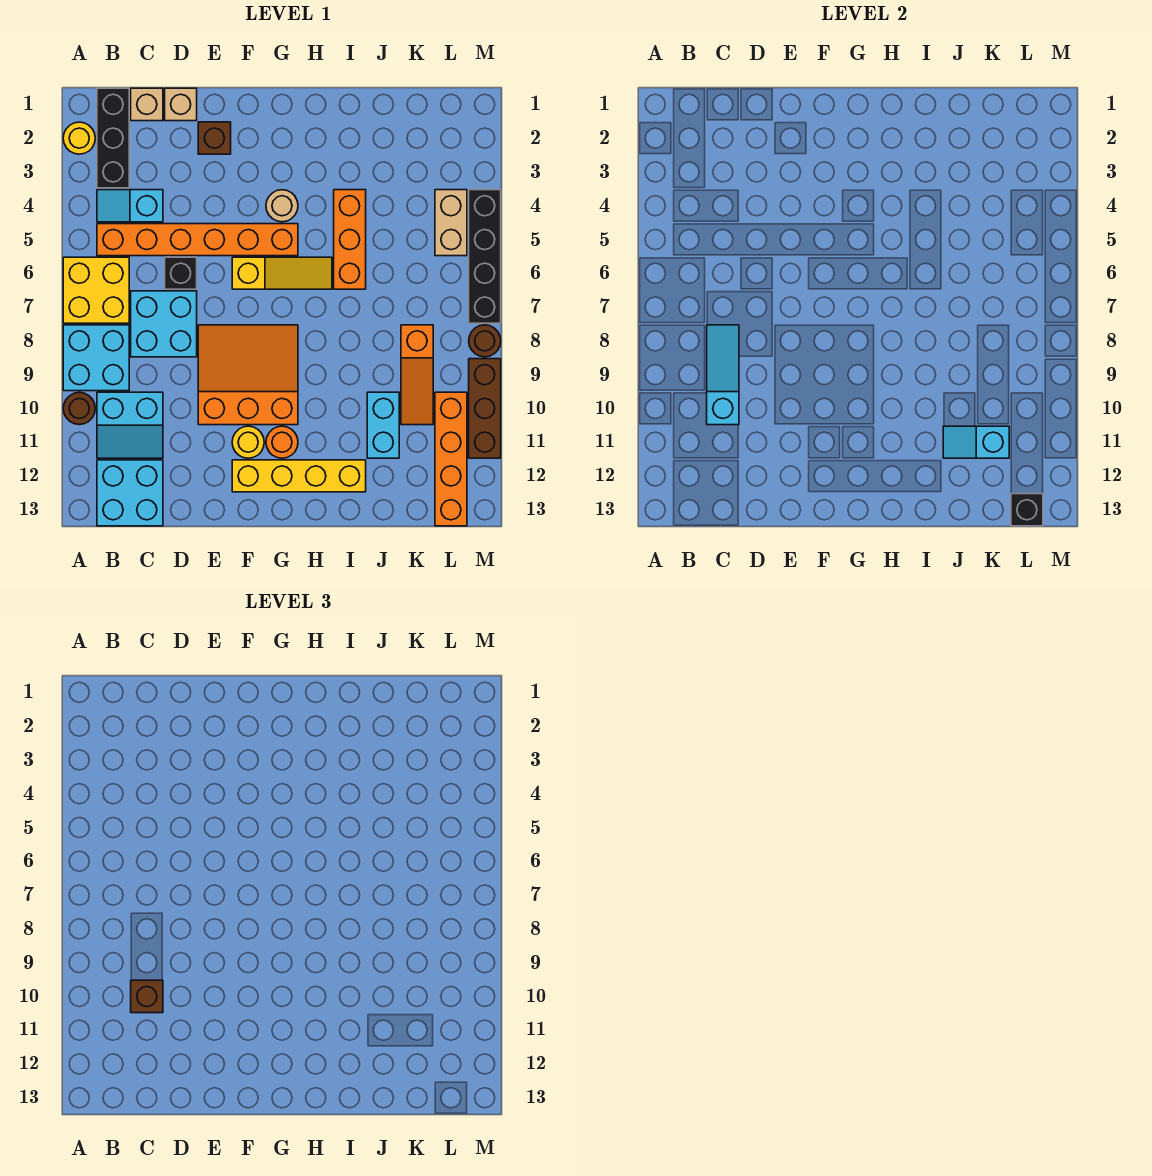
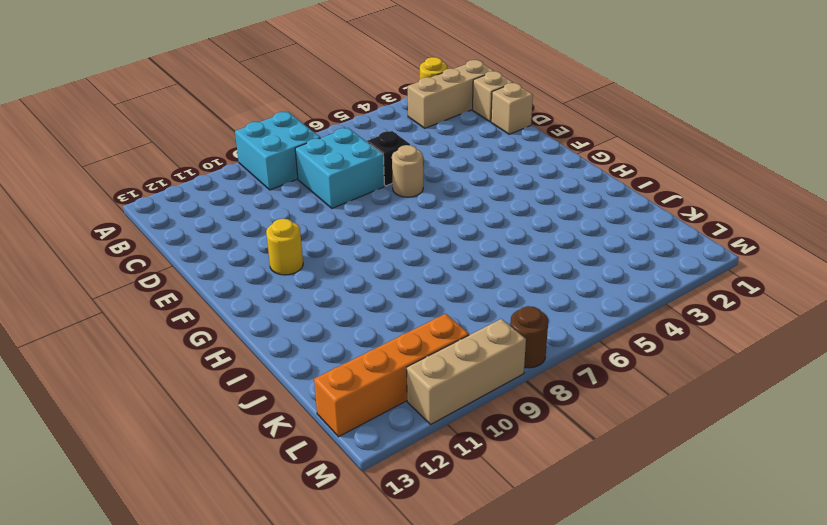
tan brick B1:B3 level 1 -> black brick B1:B3 level 1
tan round brick E6 level 1 -> tan round brick G4 level 1
tan brick M9:M11 level 1 -> brown brick M9:M11 level 1
none -> yellow brick A6:B7 level 1
none -> brown round brick A10 level 1
none -> cyan slope B4:C4 level 1 top C
none -> orange brick B5:G5 level 1

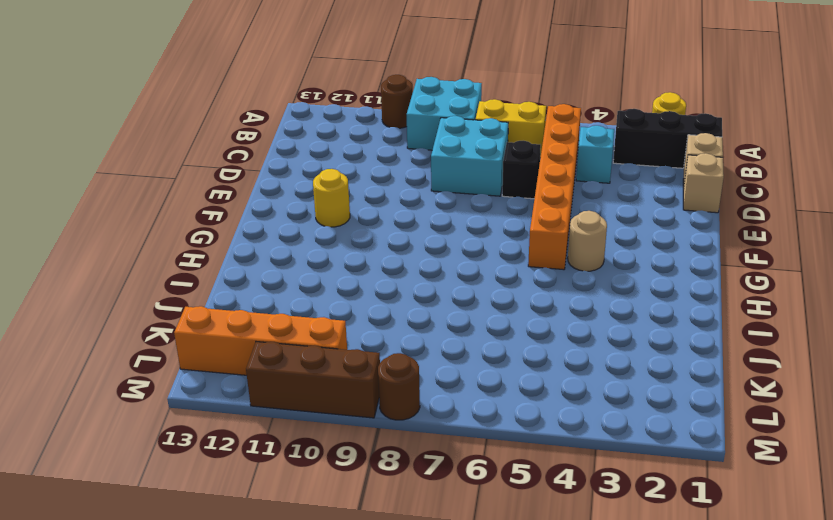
yellow brick B6:B7 level 1 -> yellow brick A6:B7 level 1
none -> cyan slope B10:C11 level 1 top 10
none -> cyan brick B12:C13 level 1
none -> brown brick E2 level 1
none -> orange slope E8:G10 level 1 top 10

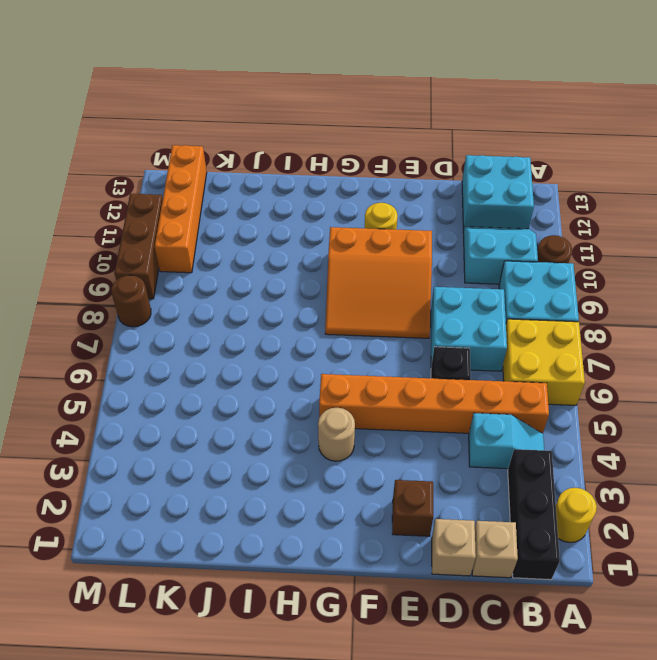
none -> yellow slope F6:H6 level 1 top F
none -> yellow brick F12:I12 level 1
none -> orange round brick G11 level 1
none -> orange brick I4:I6 level 1

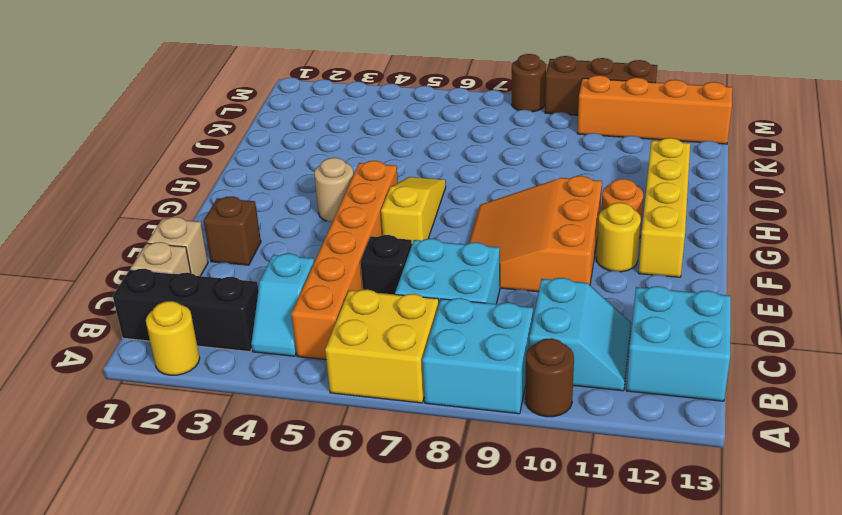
none -> orange brick I4:I6 level 1
none -> cyan brick J10:J11 level 1
none -> orange slope K8:K10 level 1 top 8
none -> tan brick L4:L5 level 1

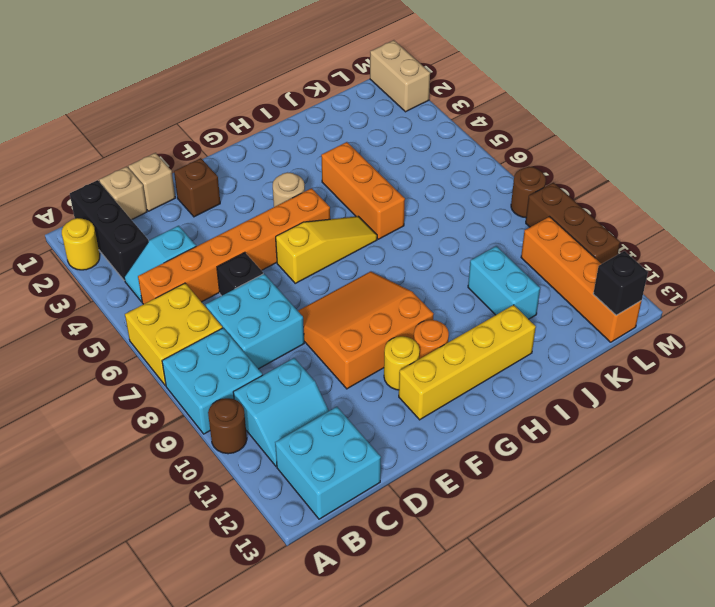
tan brick M1:M2 level 1 -> tan brick L4:L5 level 1
none -> orange slope K8:K10 level 1 top 8
none -> black brick M4:M7 level 1
none -> cyan slope C8:C10 level 2 top 10
none -> cyan slope J11:K11 level 2 top K

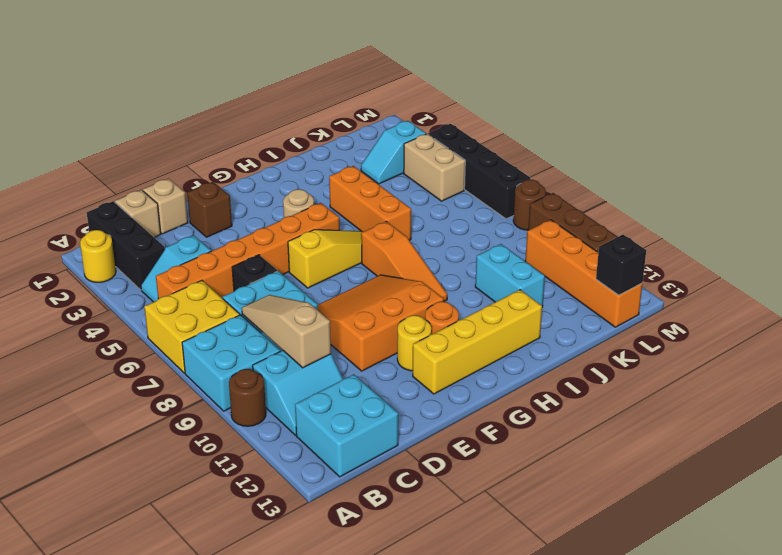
tan slope C8:C10 level 2 top 10 -> cyan slope C8:C10 level 2 top 10
orange slope H7:H9 level 1 top 7 -> orange slope K8:K10 level 1 top 8
cyan slope K3:L3 level 1 top L -> cyan slope J11:K11 level 2 top K
none -> brown brick C10 level 3

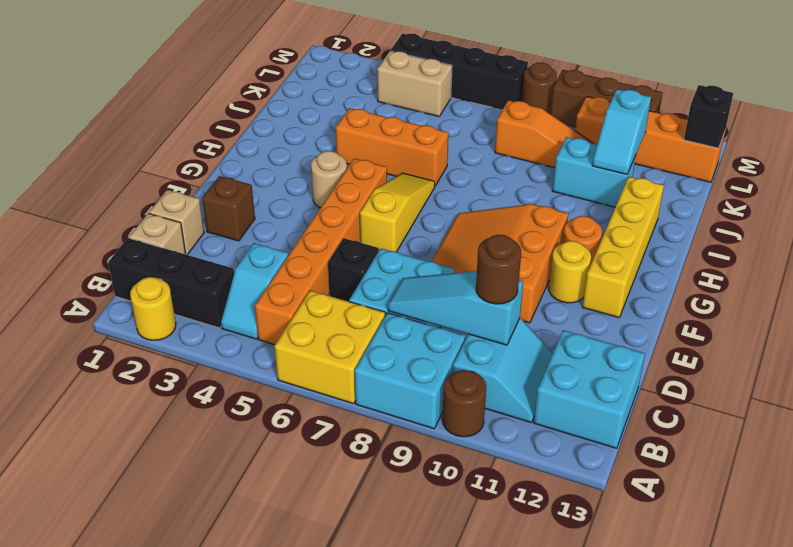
brown round brick C10 level 3 -> brown brick C10 level 3

